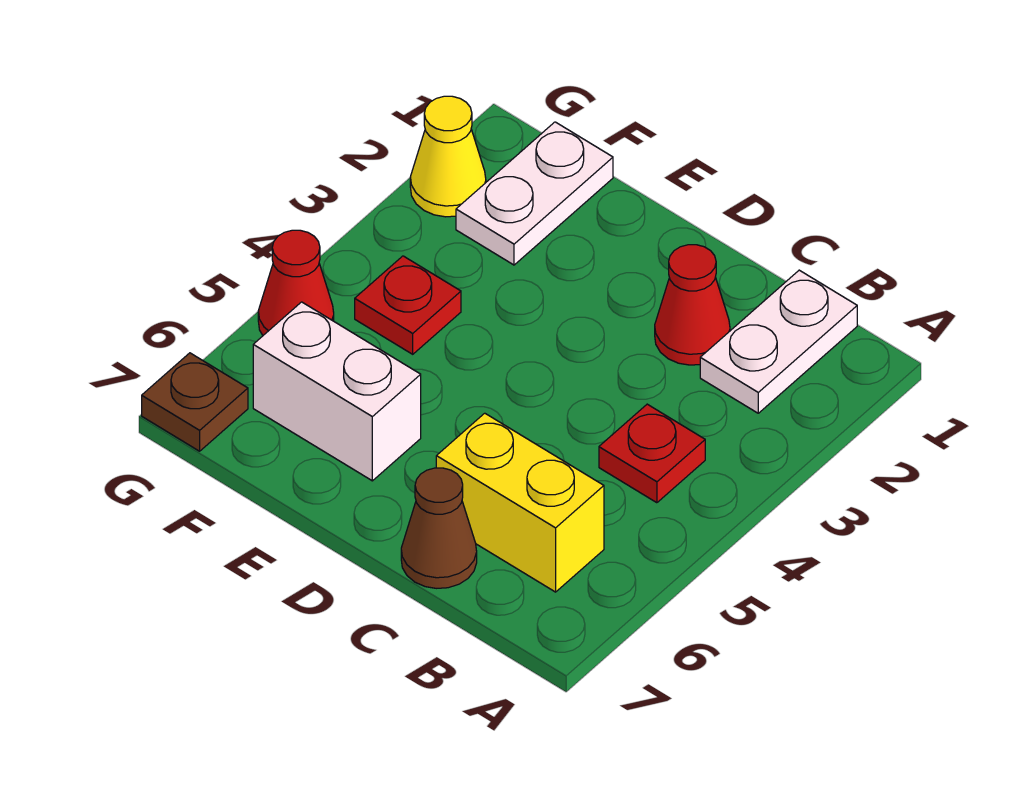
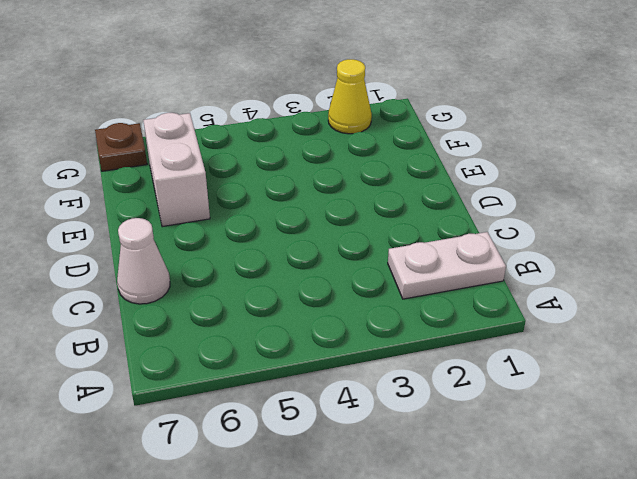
white cone C7 level 1 -> brown cone C7 level 1
none -> red plate B4 level 1
none -> yellow brick B6:C6 level 1

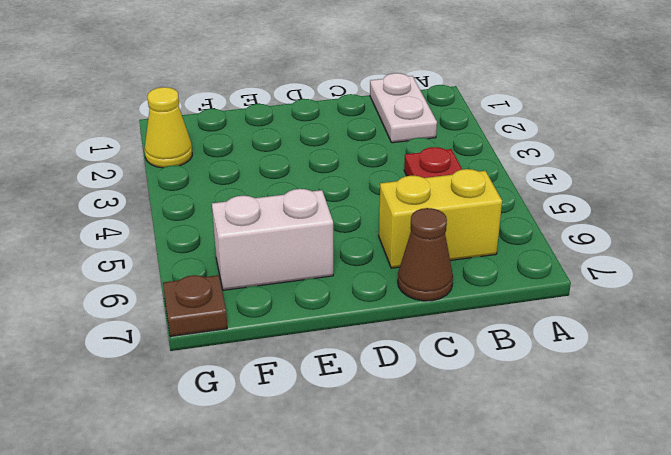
none -> red cone C2 level 1
none -> white plate F1:F2 level 1

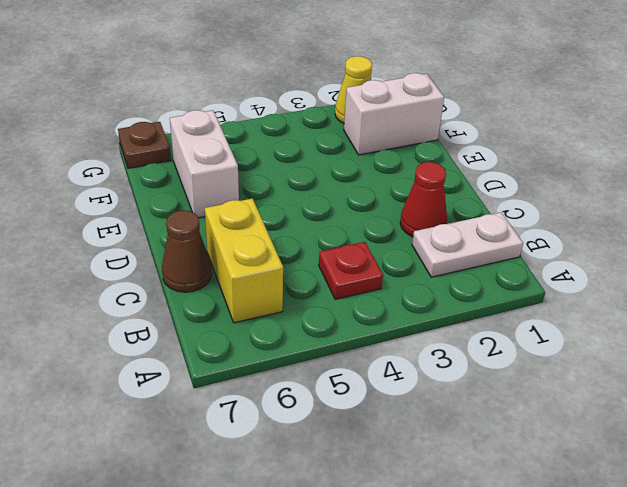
white brick F1:F2 level 1 -> white plate F1:F2 level 1
none -> red plate F4 level 1
none -> red cone G5 level 1

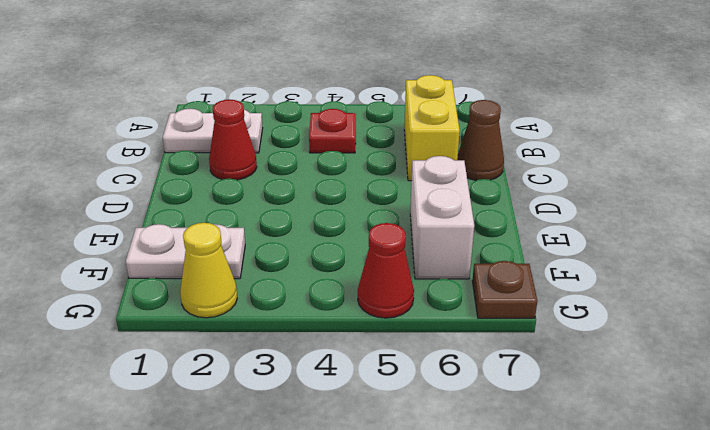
none -> red plate F4 level 1

